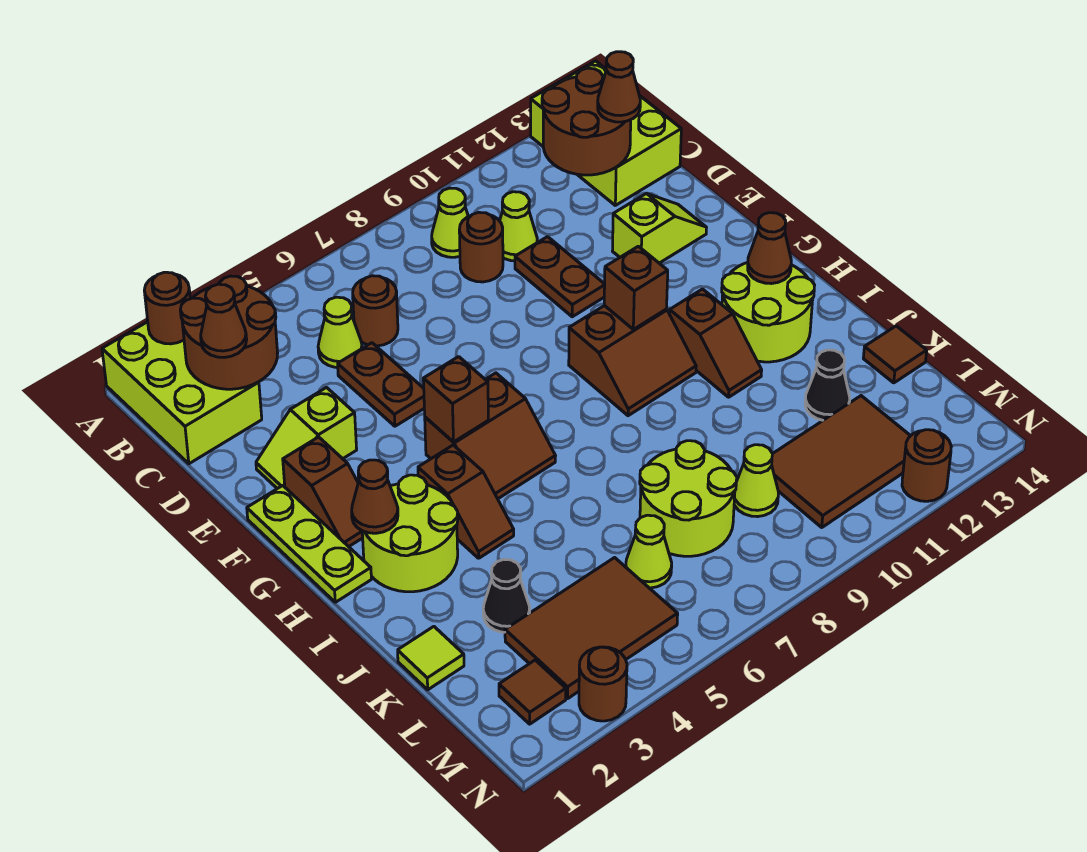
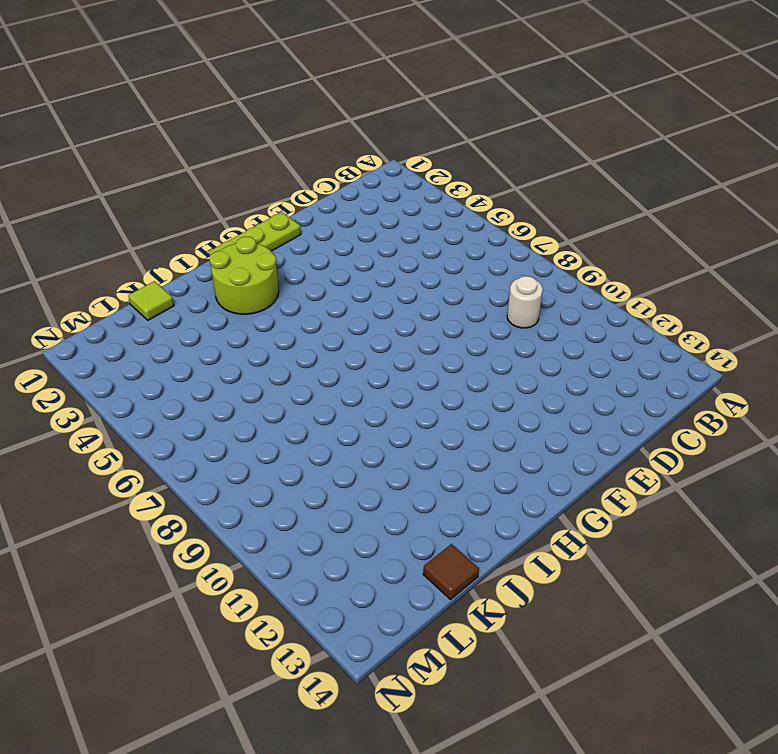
white round brick C9 level 1 -> brown round brick C9 level 1
none -> lime brick A1:C2 level 1
none -> lime brick A13:C14 level 1
none -> lime cone B9 level 1
none -> lime cone C5 level 1

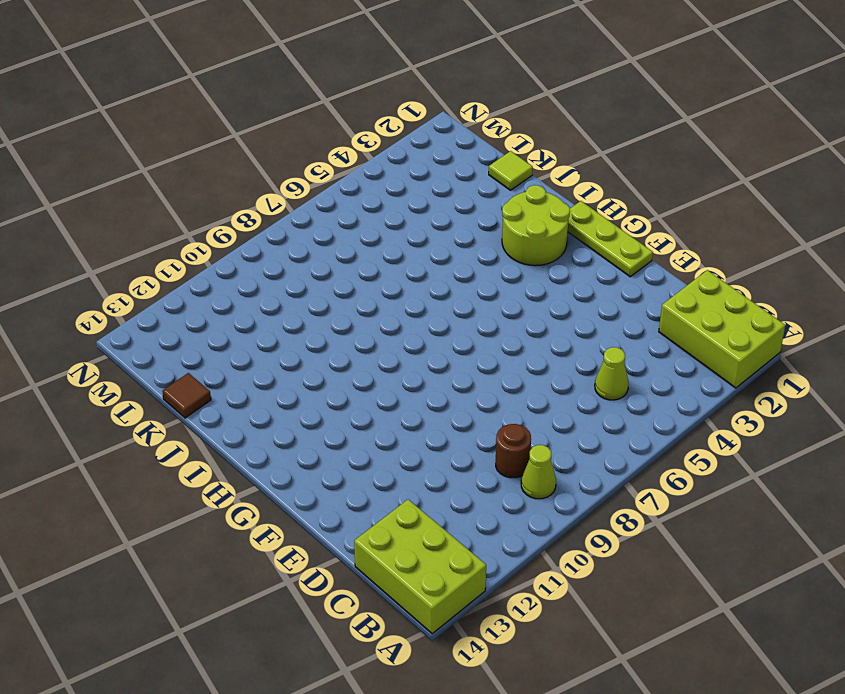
none -> brown round brick C6 level 1
none -> lime cone C10 level 1
none -> brown plate D5:E5 level 1
none -> brown plate D10:E10 level 1

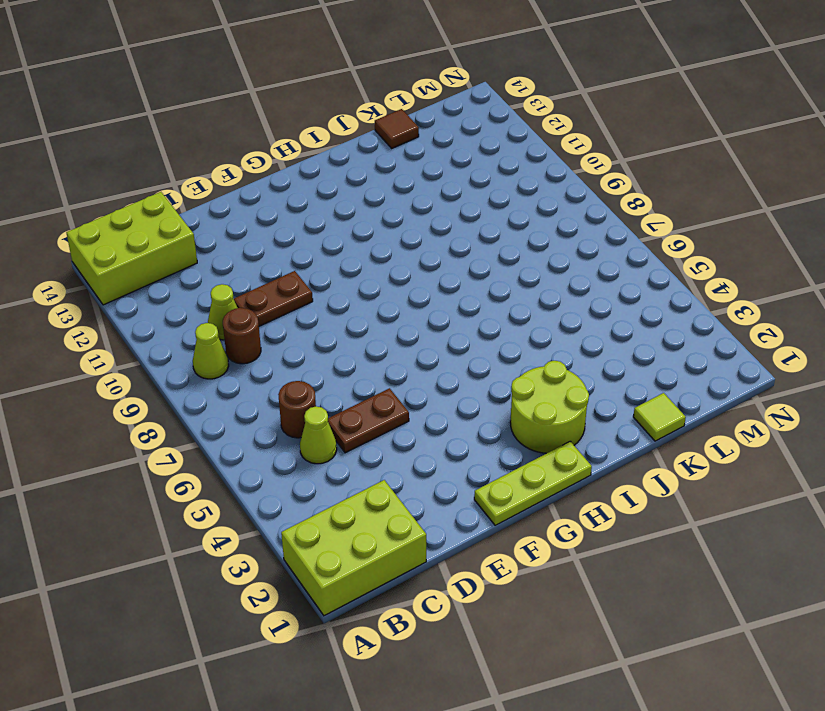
none -> lime slope E2:E3 level 1 top 3
none -> lime slope E12:E13 level 1 top 12
none -> brown slope F2:G2 level 1 top F
none -> brown slope G5:H6 level 1 top G

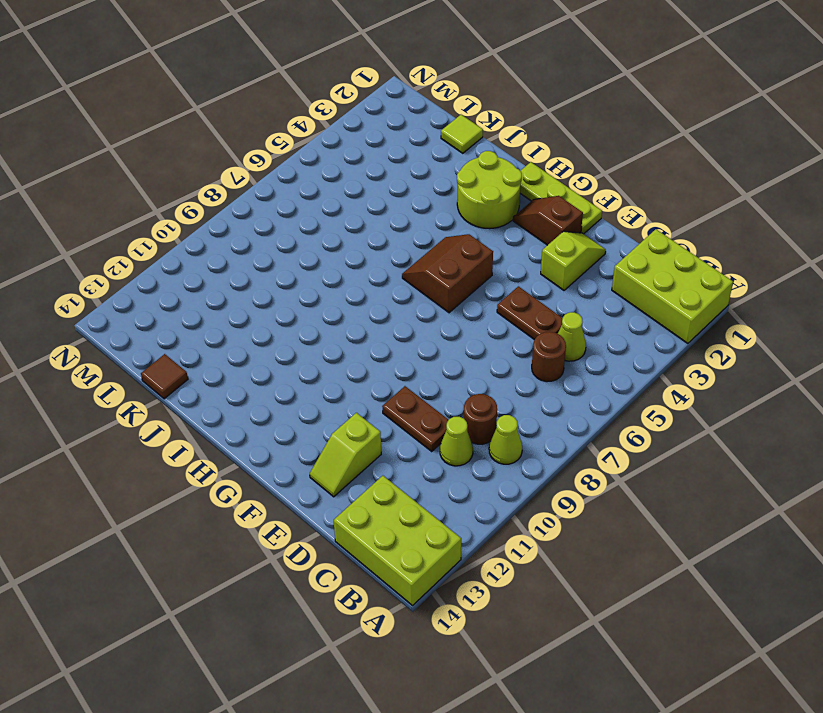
none -> brown slope G9:H10 level 1 top G
none -> brown slope H4:I4 level 1 top H
none -> brown slope H11:I11 level 1 top H
none -> lime round brick H12:I13 level 1

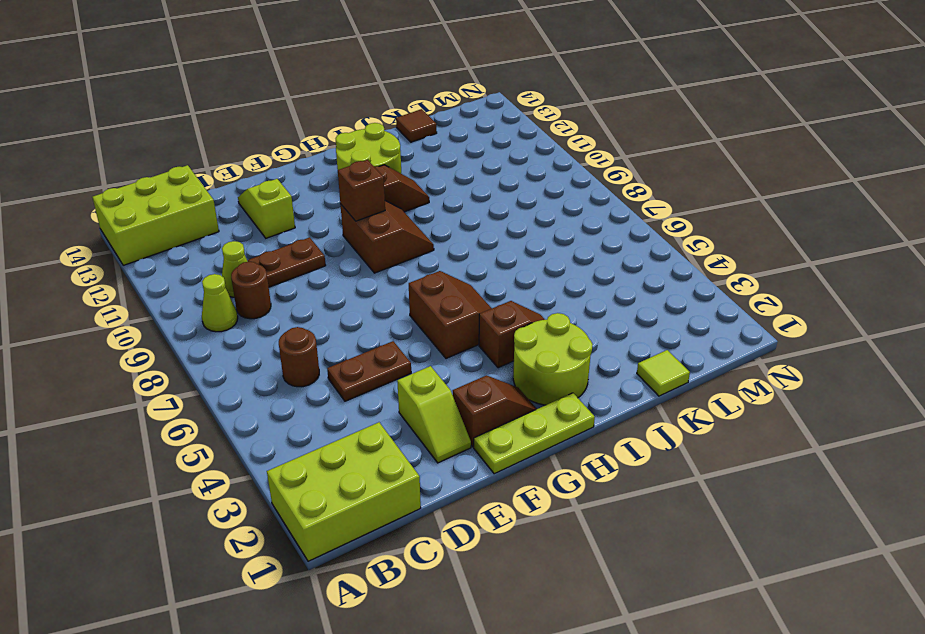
none -> lime cone C5 level 1
none -> black cone K3 level 1
none -> lime round brick K7:L8 level 1
none -> black cone K12 level 1

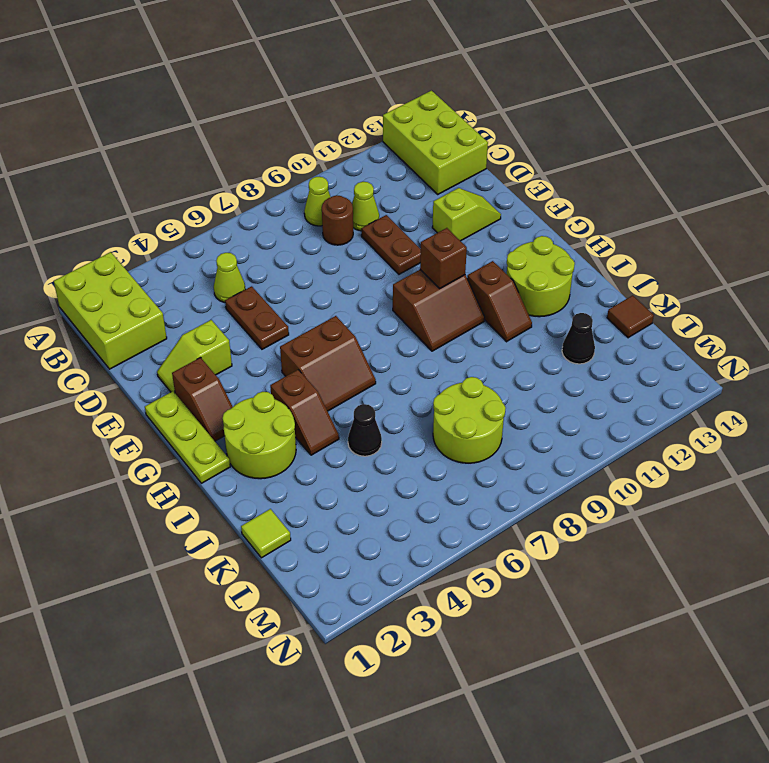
black cone J5 level 1 -> black cone K3 level 1
none -> brown round brick C6 level 1
none -> brown tile L3:M5 level 1
none -> lime cone L6 level 1
none -> lime cone L9 level 1

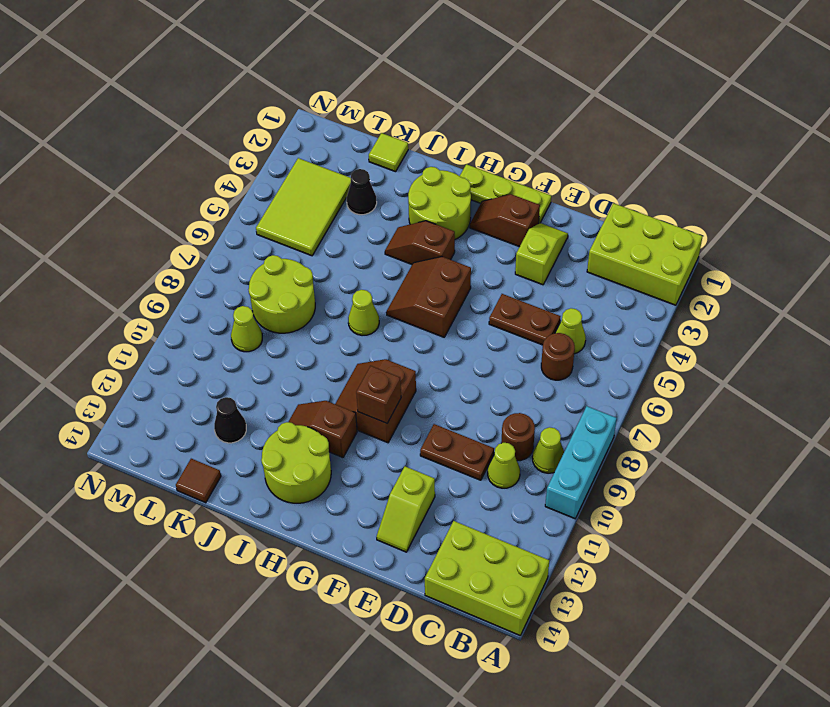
cyan brick A8:A10 level 1 -> none
lime cone I7 level 1 -> lime cone L6 level 1
lime tile L3:M5 level 1 -> brown tile L3:M5 level 1
none -> brown tile L10:M12 level 1
none -> brown tile M2 level 1
none -> brown round brick N3 level 1
none -> brown round brick N12 level 1

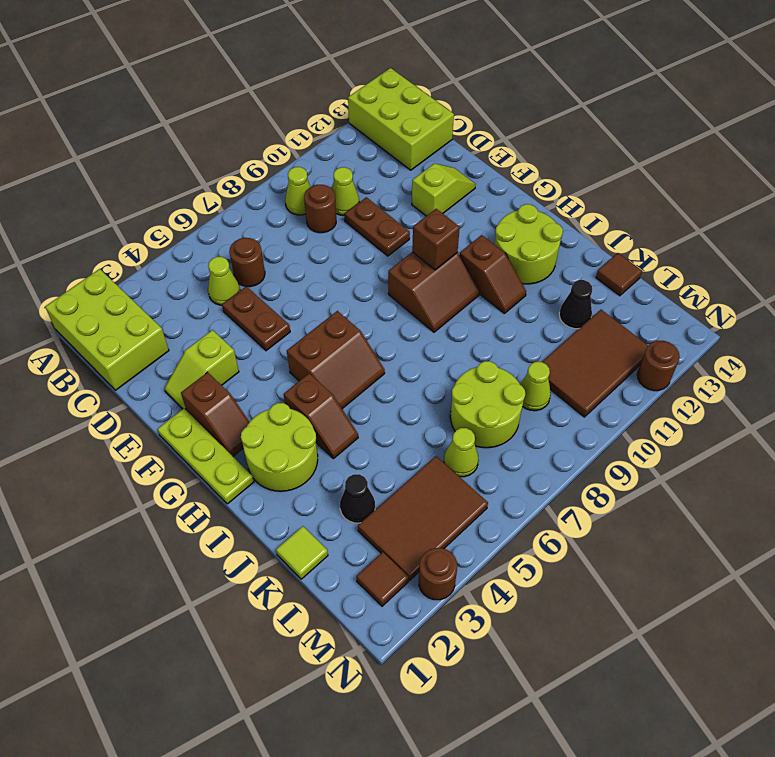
none -> brown round brick A2 level 2
none -> brown round brick B2:C3 level 2
none -> brown round brick B12:C13 level 2
none -> brown brick G5 level 2

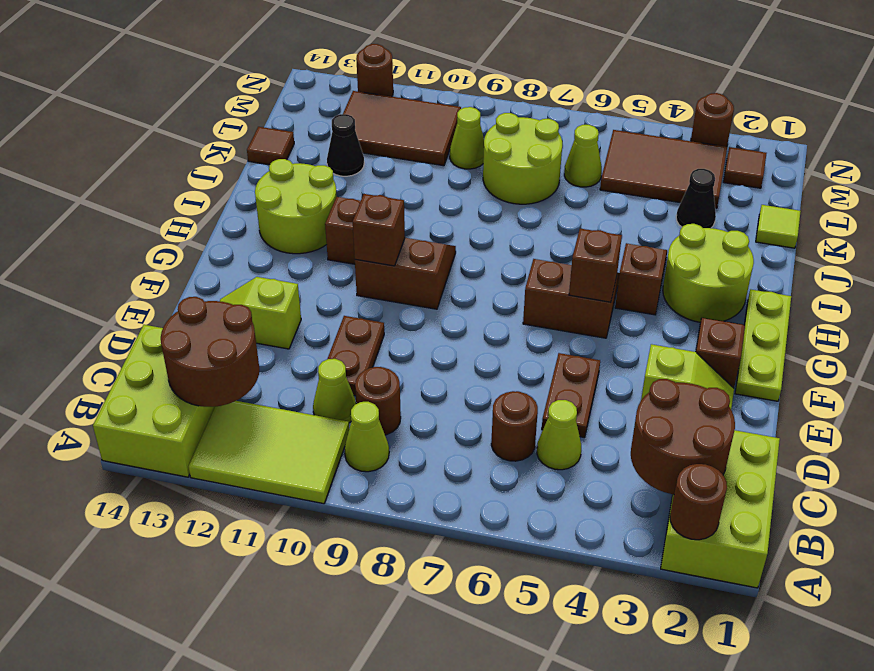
lime tile A10:B12 level 1 -> none
none -> brown cone H2 level 2
none -> brown cone H13 level 2
none -> brown cone C2 level 3
none -> brown cone C13 level 3

